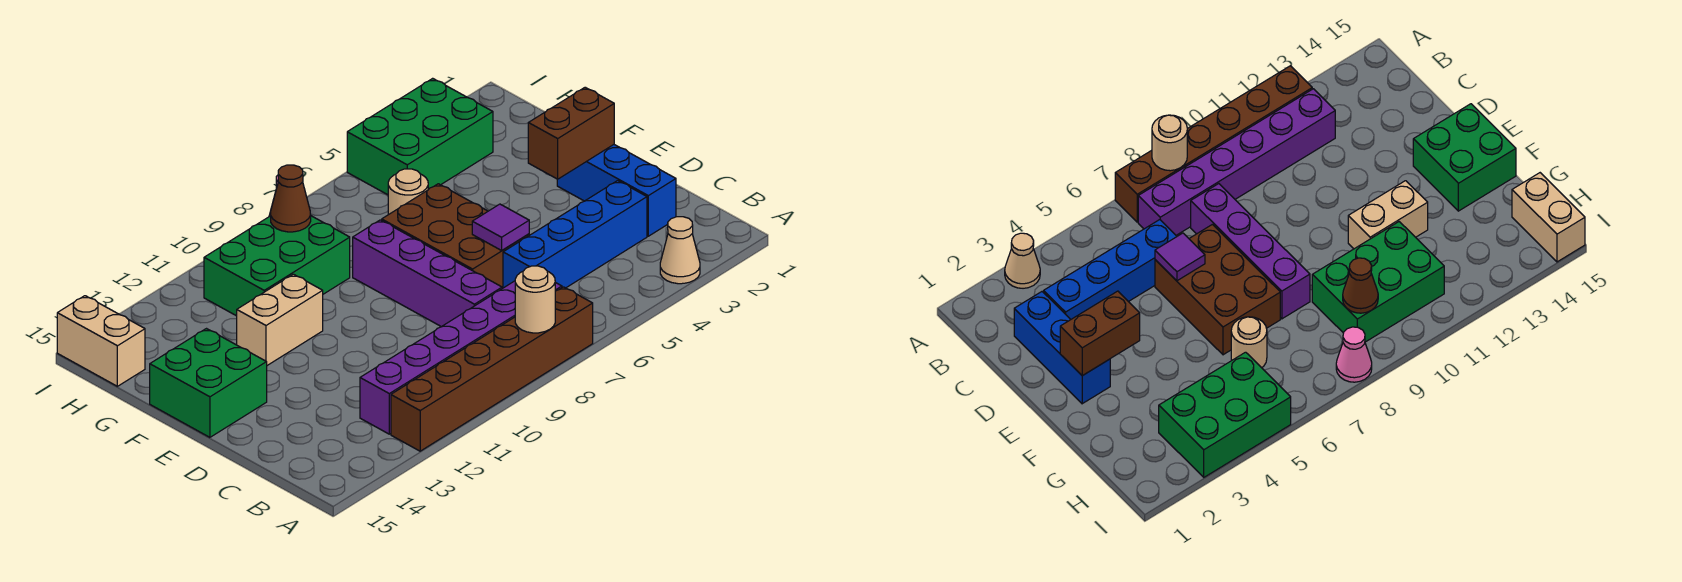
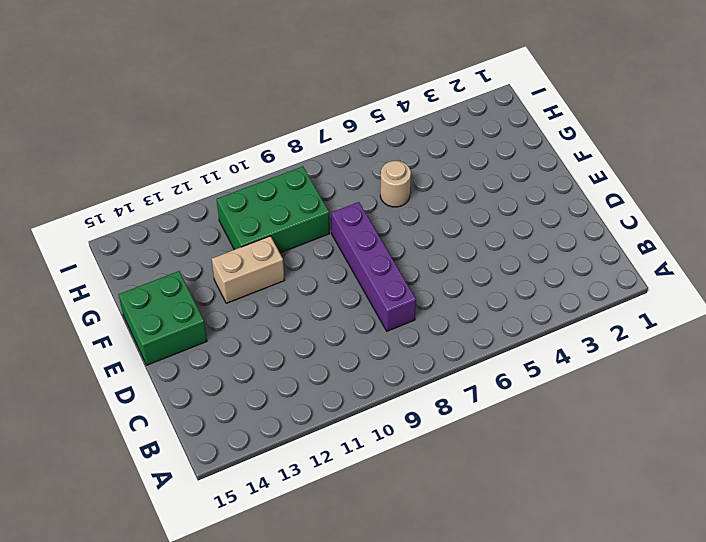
none -> tan cone A3 level 1
none -> brown brick A7:A12 level 1
none -> purple brick B7:B12 level 1

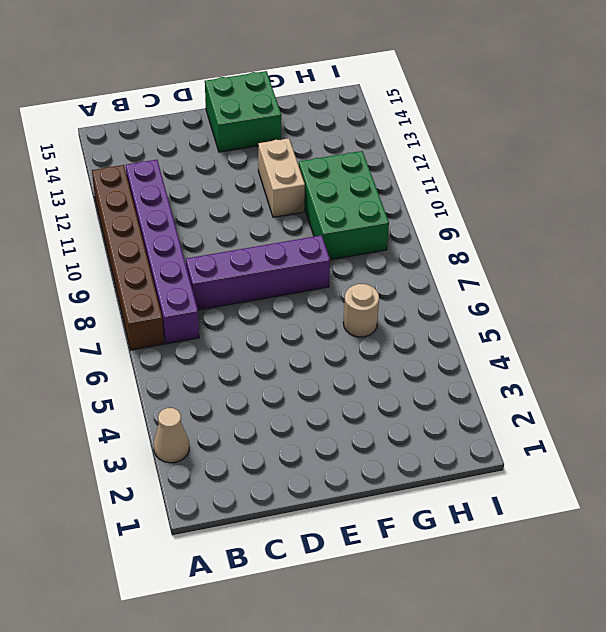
none -> blue brick C2:E2 level 1
none -> blue brick C3:C6 level 1
none -> brown brick D6:F7 level 1

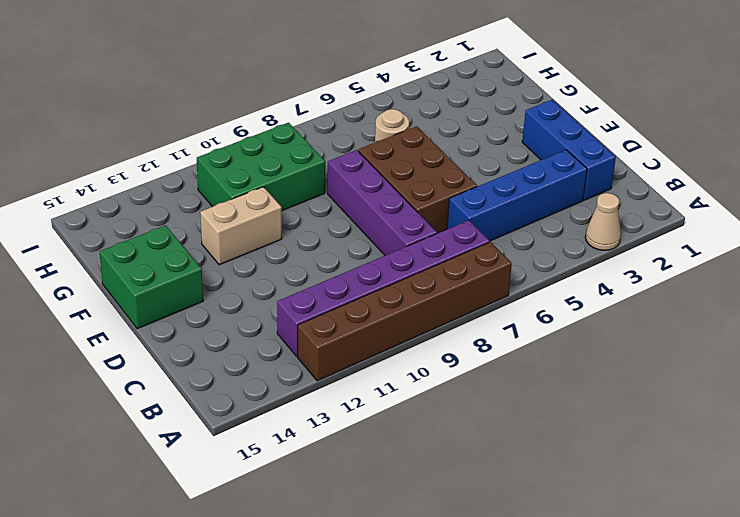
none -> green brick H3:I5 level 1
none -> tan brick H15:I15 level 1
none -> pink cone I8 level 1

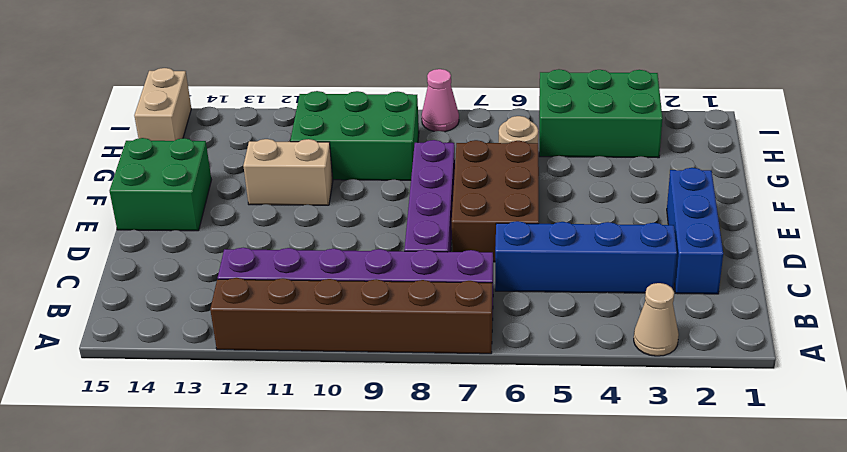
none -> tan round brick A8 level 2
none -> purple tile D6 level 2
none -> brown brick E2:E3 level 2

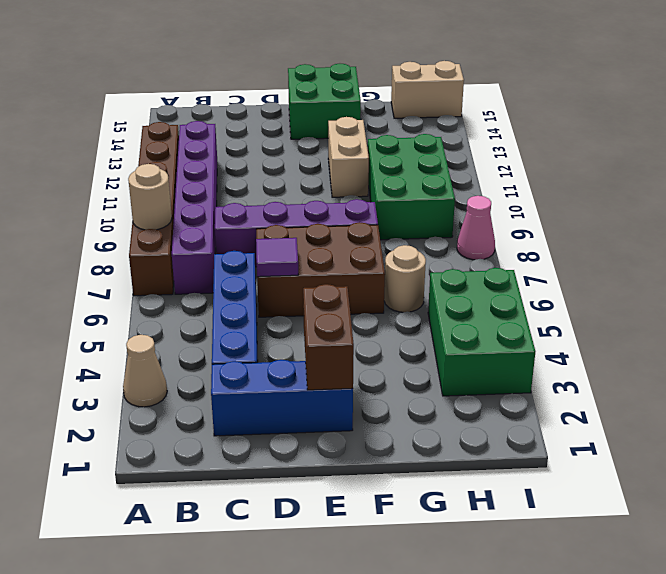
none -> brown cone H9 level 2

